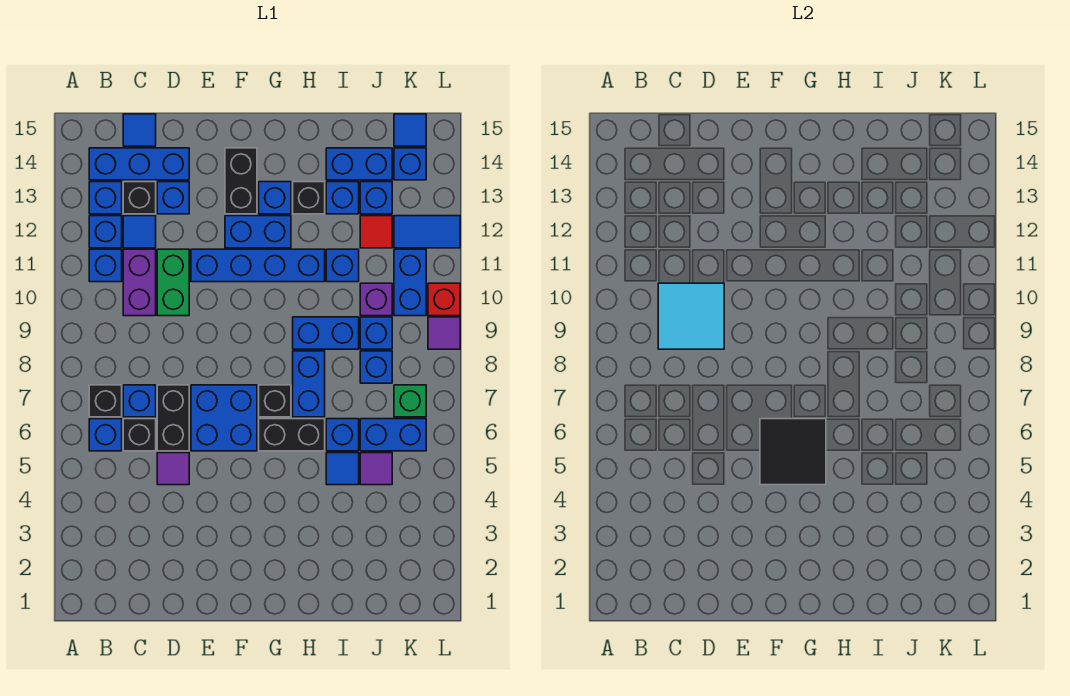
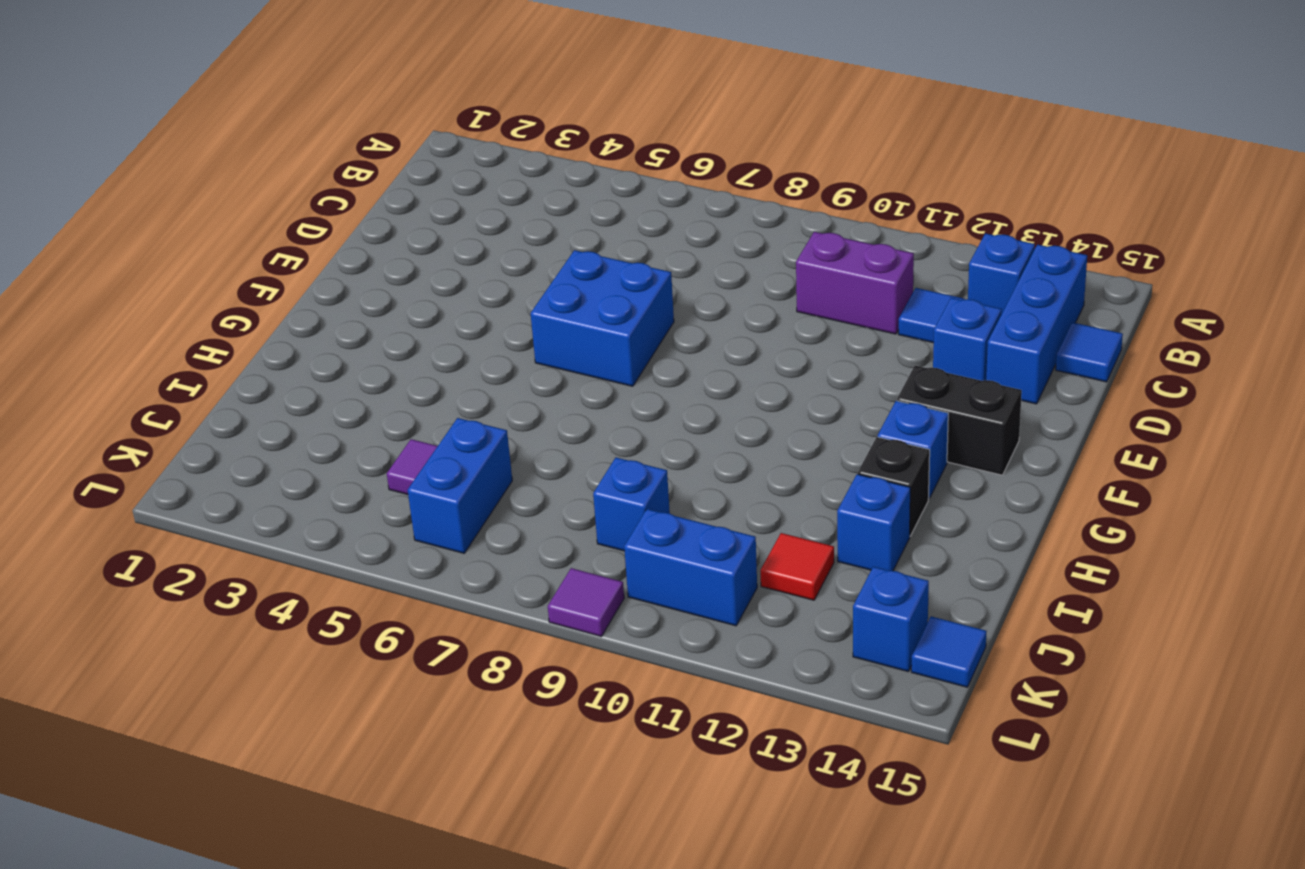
none -> blue brick B6 level 1
none -> black brick B7 level 1
none -> blue brick B11 level 1
none -> blue brick B12 level 1

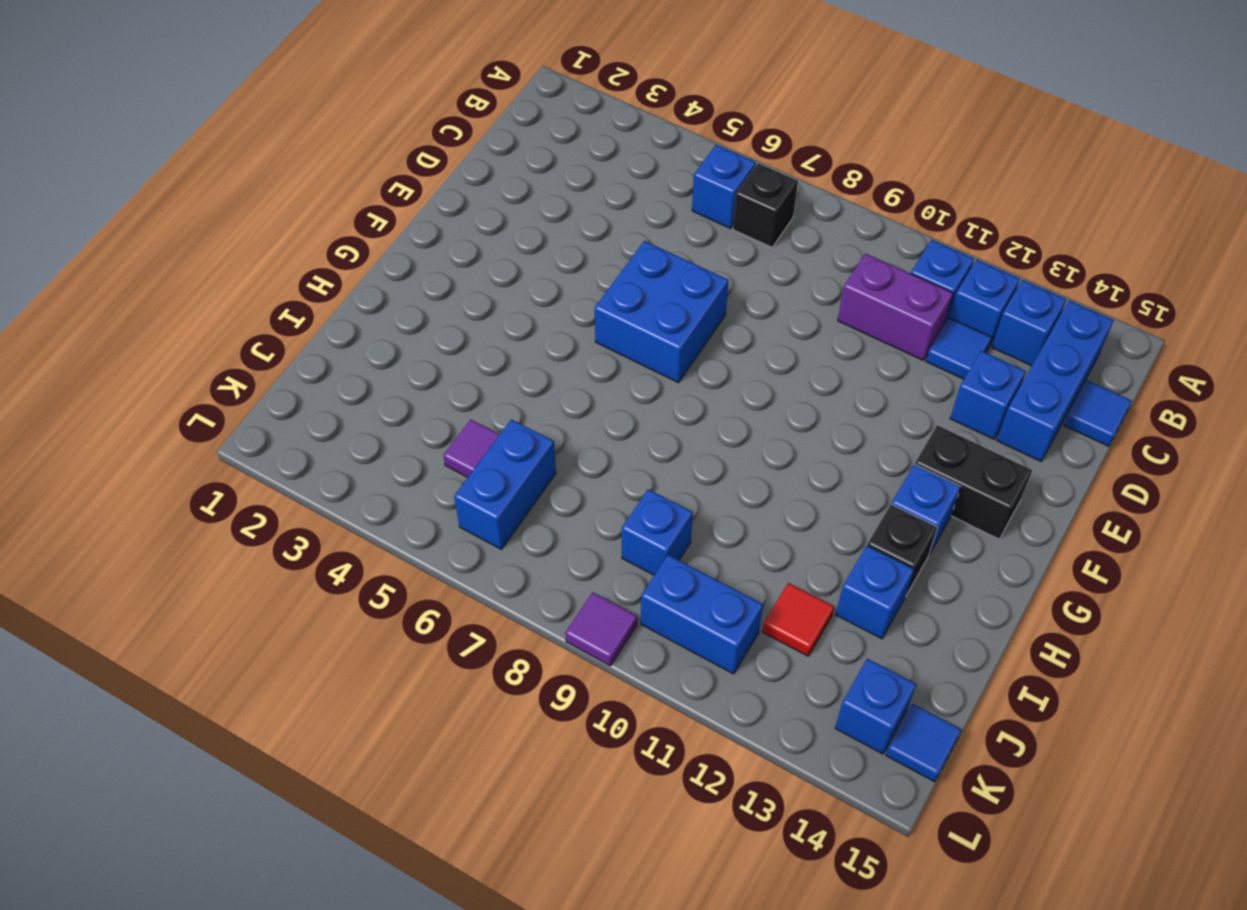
none -> black brick C6 level 1
none -> blue brick C7 level 1
none -> black brick C13 level 1
none -> purple tile D5 level 1

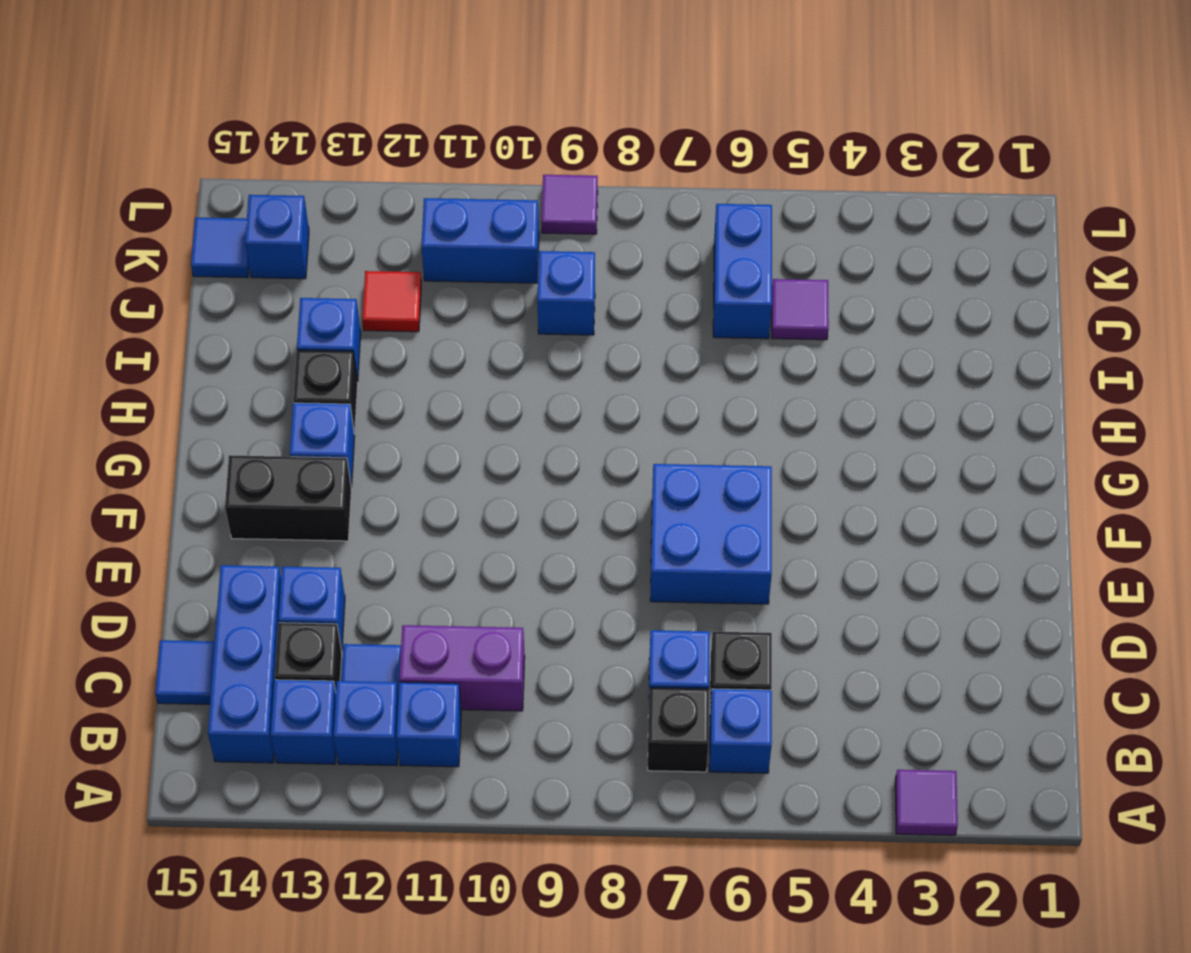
purple tile A3 level 1 -> purple tile D5 level 1
none -> black brick D6:D7 level 1
none -> green brick D10:D11 level 1
none -> blue brick E11:H11 level 1
none -> blue brick F12:G12 level 1

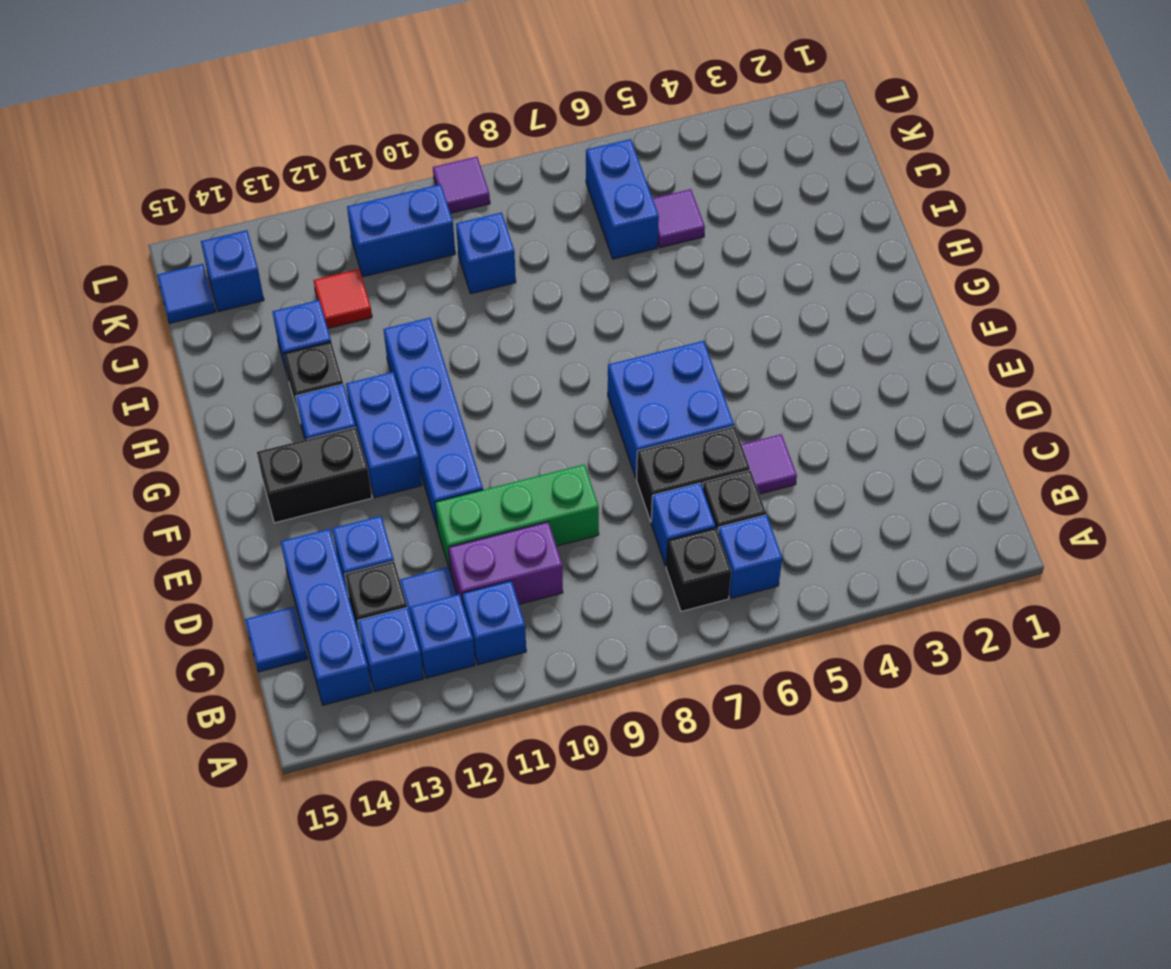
green brick D9:D11 level 1 -> green brick D10:D11 level 1
none -> black brick G6:H6 level 1
none -> black brick G7 level 1
none -> blue brick H7:H8 level 1
none -> blue brick H9:I9 level 1

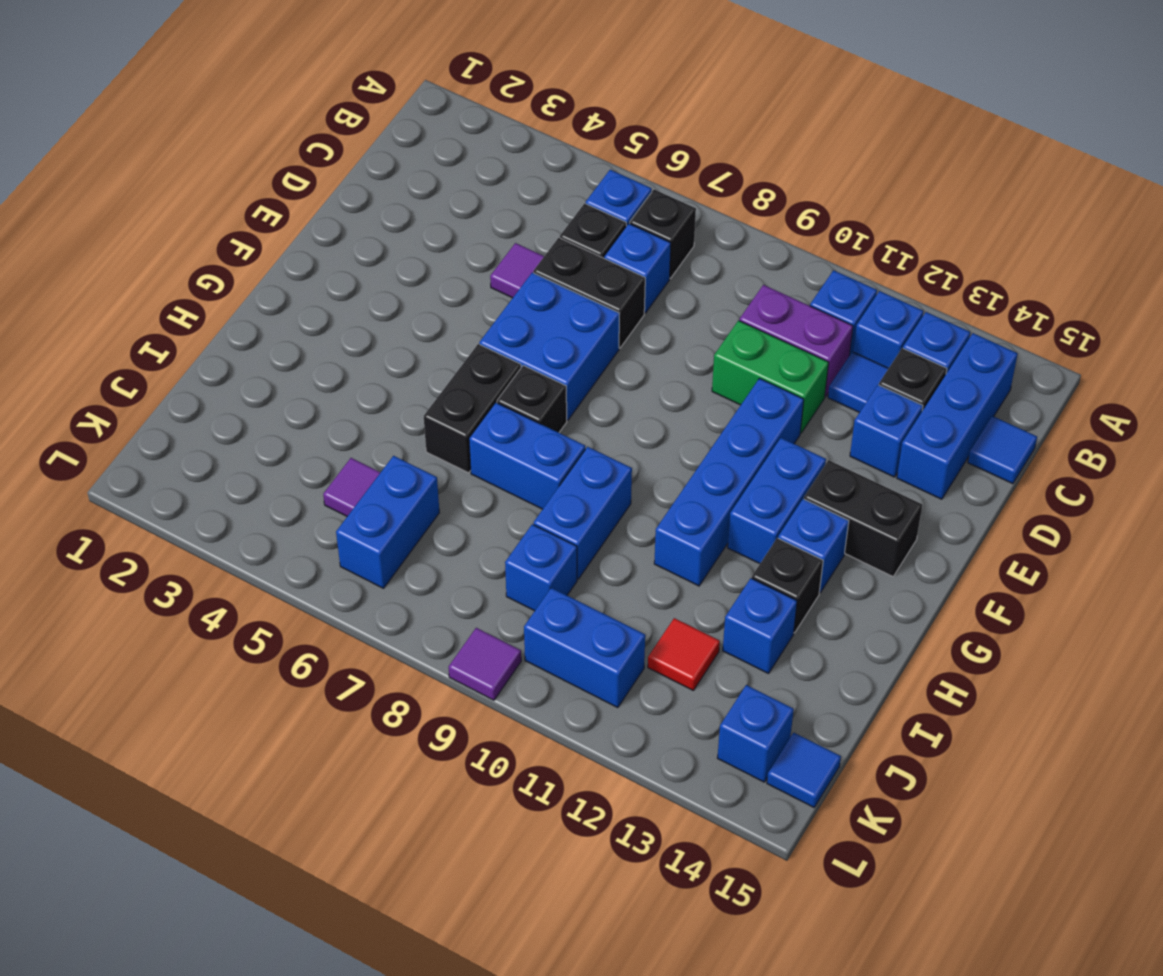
none -> blue tile I5 level 1
none -> blue brick I6 level 1
none -> blue brick I11 level 1
none -> blue brick I14:J14 level 1

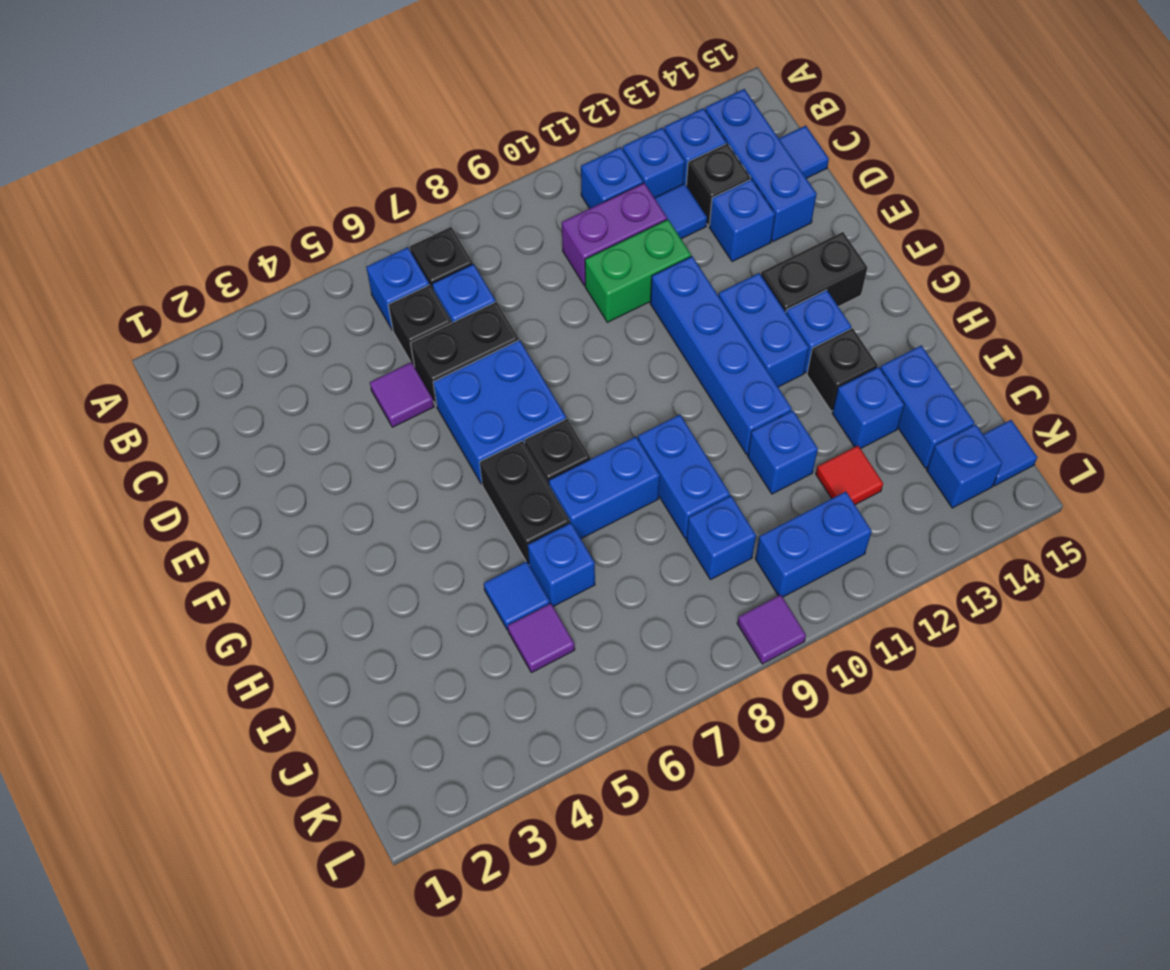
none -> blue brick J6:K6 level 1
none -> blue brick J8 level 1
none -> purple brick J10 level 1
none -> blue brick J13 level 1

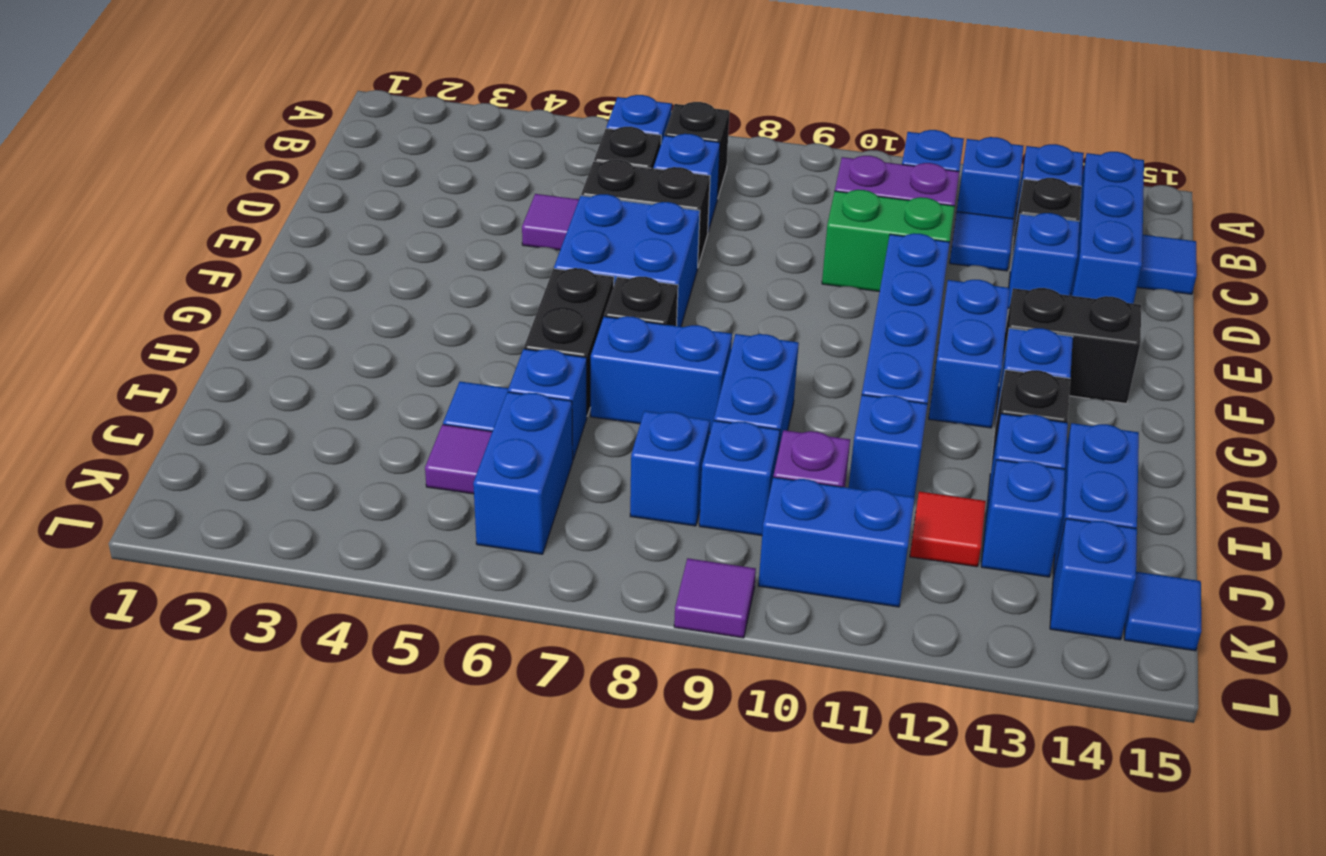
none -> green brick K7 level 1
none -> blue tile K12:L12 level 1
none -> red brick L10 level 1
none -> cyan tile C9:D10 level 2

